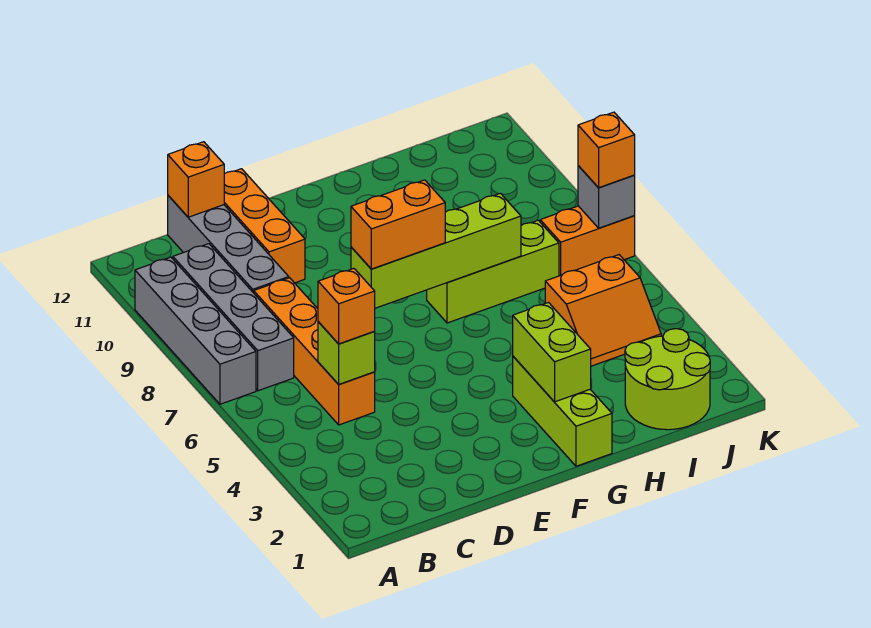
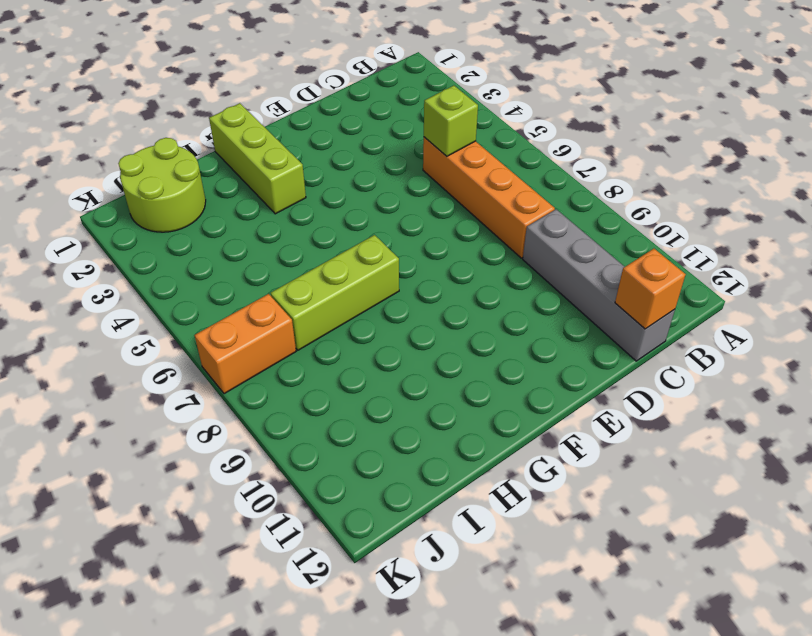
none -> grey brick A7:A10 level 1
none -> grey brick B7:B10 level 1
none -> orange brick D10:D12 level 1

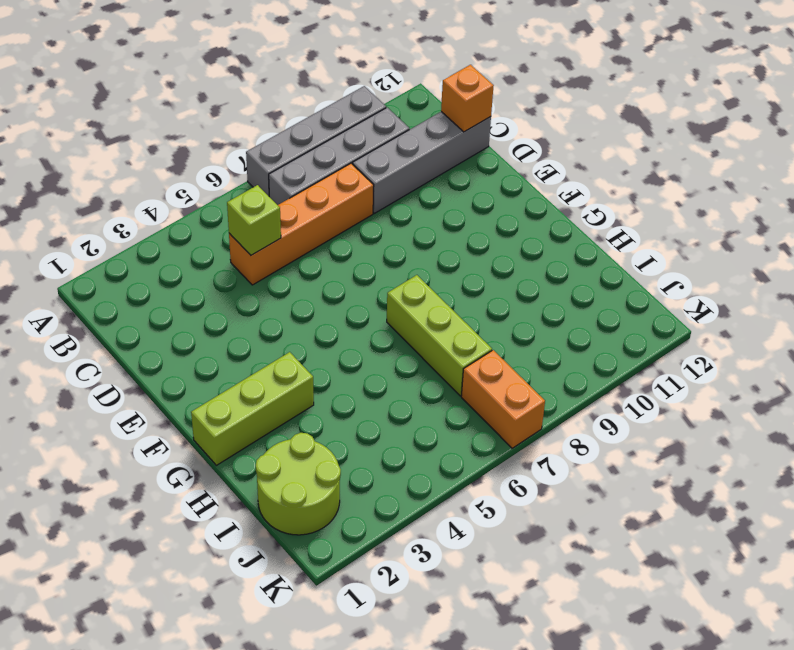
none -> orange brick D10:D12 level 1
none -> orange slope I4:J5 level 1 top 5
none -> lime brick E7:H7 level 2

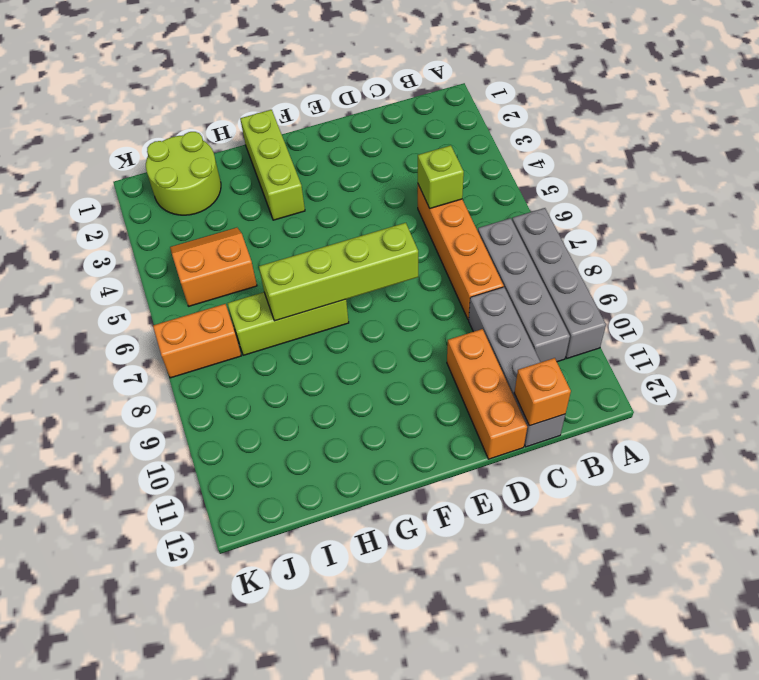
none -> lime brick G2:G3 level 2
none -> grey brick K7 level 2
none -> orange brick C5 level 3

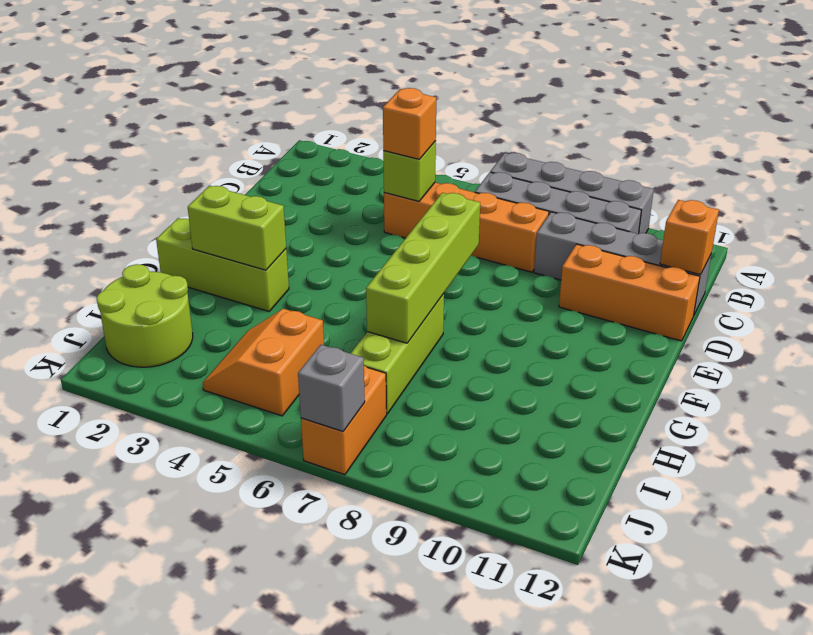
none -> orange brick E7:F7 level 3
none -> orange brick K7 level 3

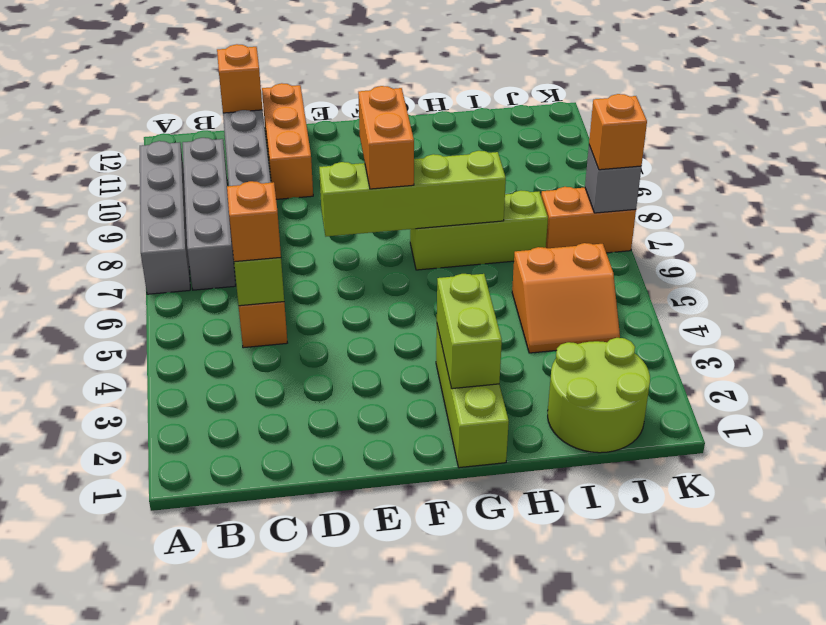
orange brick F7:F8 level 3 -> orange brick E7:F7 level 3

